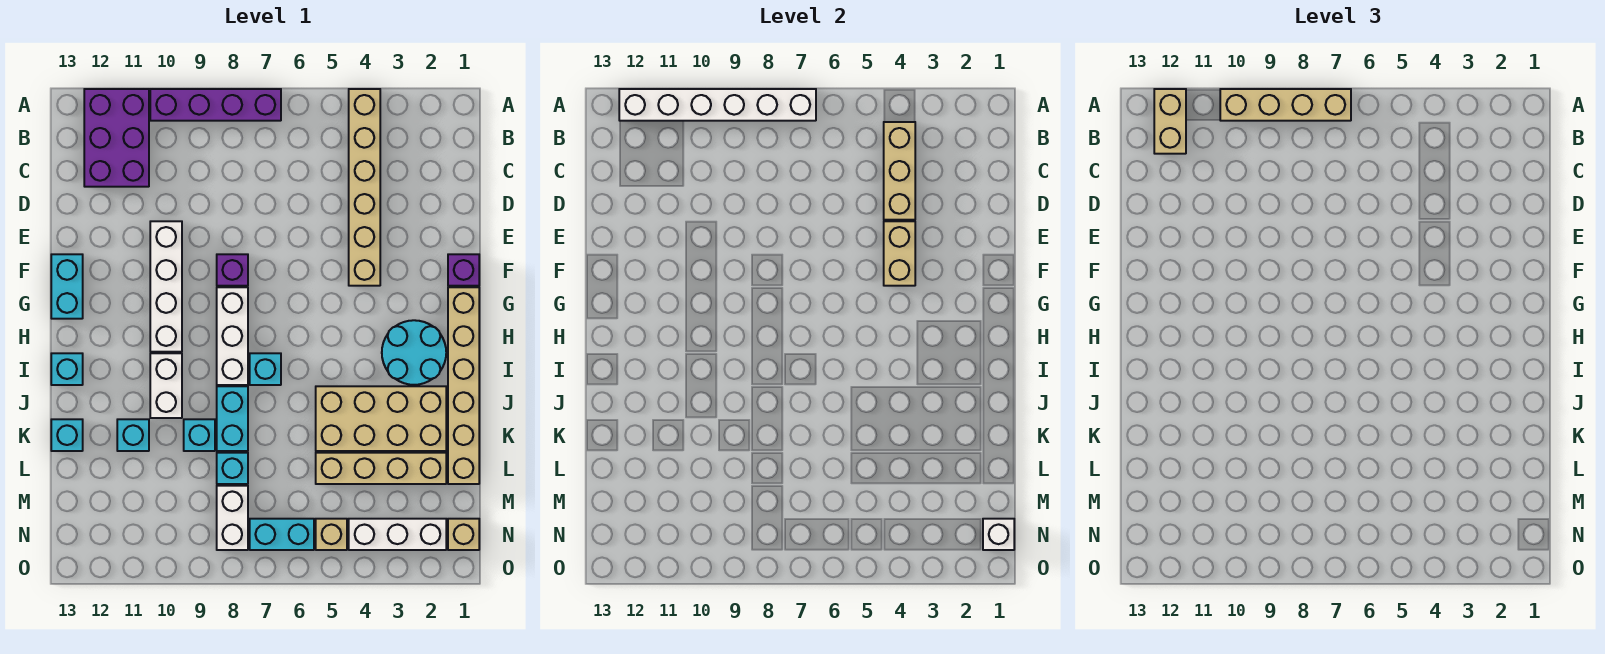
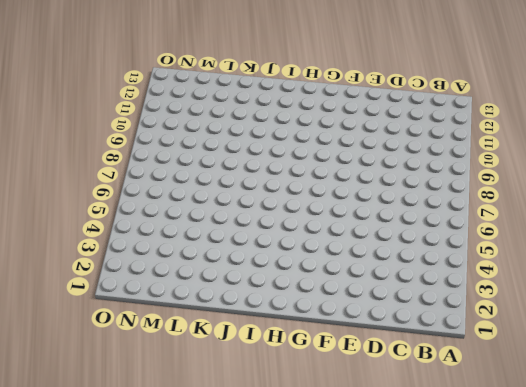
none -> tan brick A4:F4 level 1
none -> purple brick A7:A10 level 1
none -> purple brick A11:C12 level 1
none -> white brick E10:H10 level 1

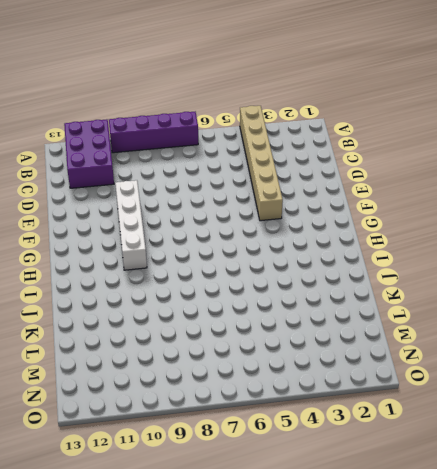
none -> purple brick F1 level 1
none -> purple brick F8 level 1
none -> cyan brick F13:G13 level 1
none -> tan brick G1:L1 level 1

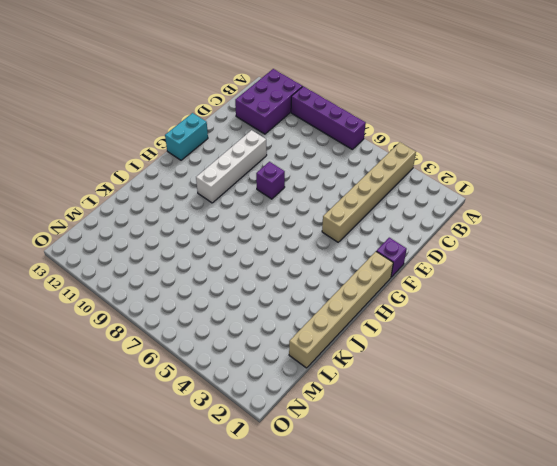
none -> white brick G8:I8 level 1
none -> cyan round brick H2:I3 level 1
none -> cyan brick I7 level 1
none -> white brick I10:J10 level 1

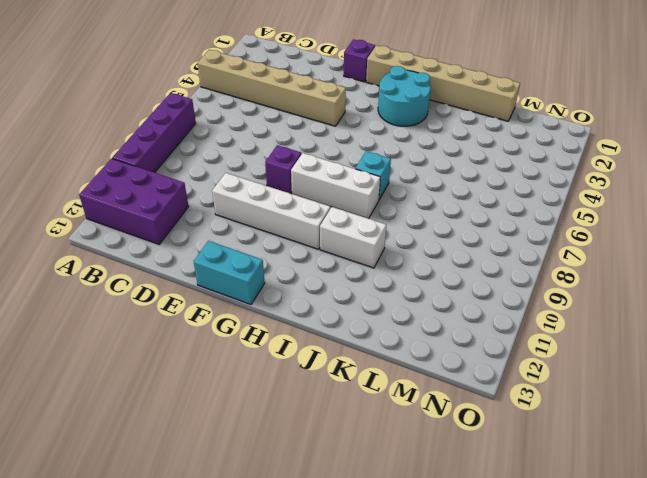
none -> cyan brick I13 level 1
none -> tan brick J2:K5 level 1
none -> cyan brick J8:K8 level 1
none -> cyan brick K9 level 1

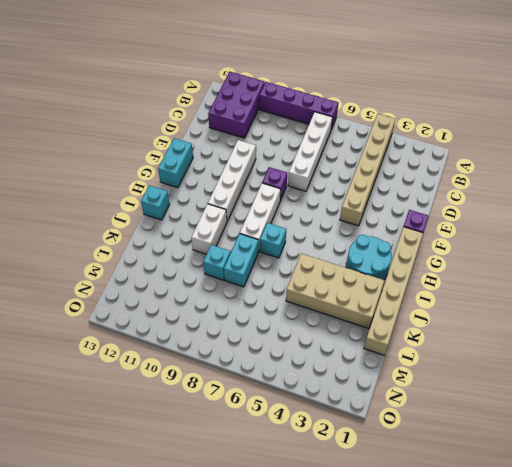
white brick B7:E7 level 1 -> none
none -> cyan brick K11 level 1
none -> cyan brick K13 level 1
none -> tan brick L2:L5 level 1
none -> cyan brick L8 level 1

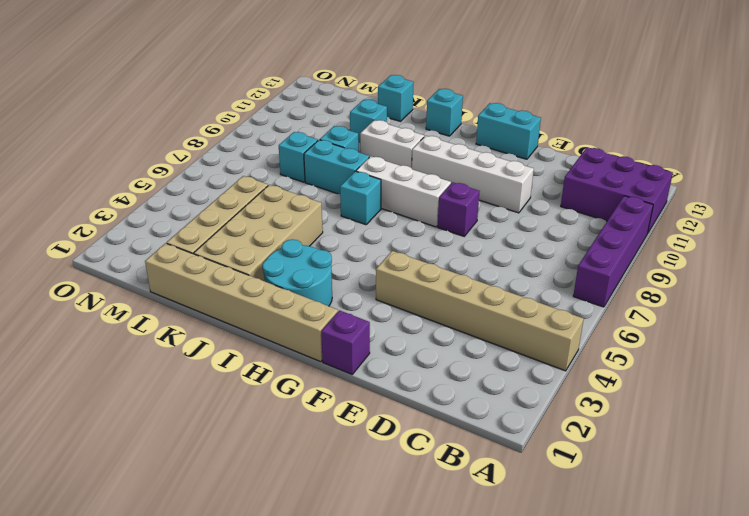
none -> white brick M8:N8 level 1
none -> tan brick N1 level 1
none -> white brick N2:N4 level 1
none -> tan brick N5 level 1

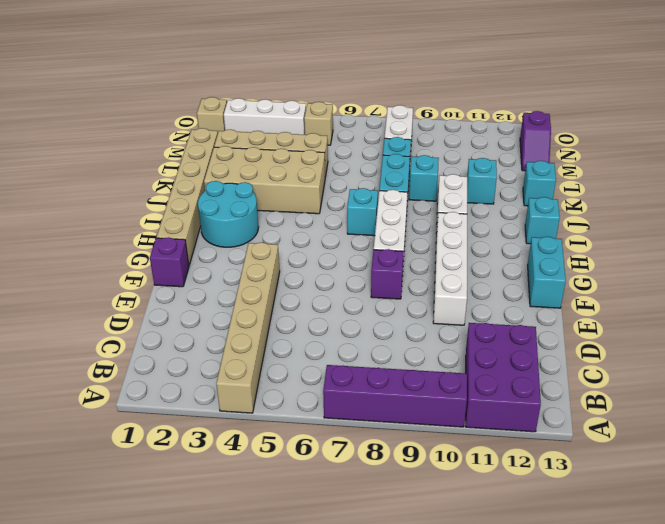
purple slope M13:N13 level 1 top N -> none
none -> cyan brick N6:N7 level 1
none -> white brick A7:A12 level 2
none -> tan brick B4:D4 level 2
none -> tan brick E4:F4 level 2

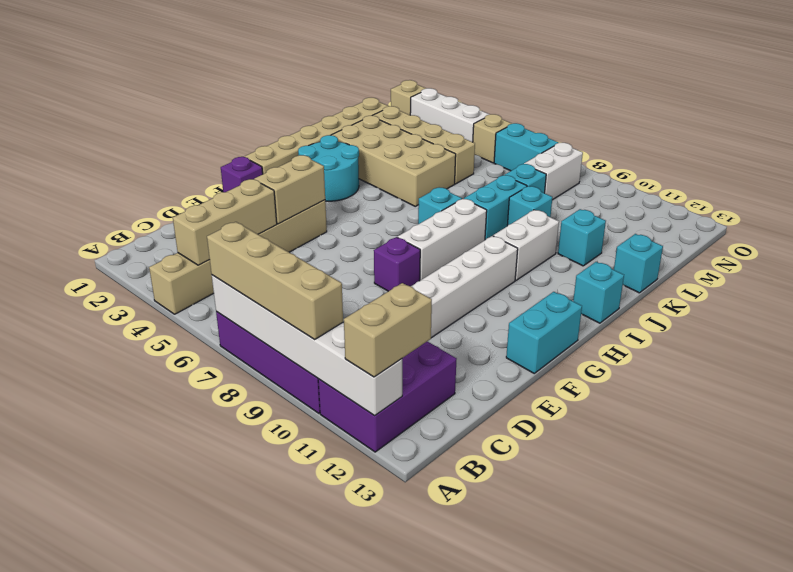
none -> white brick N1 level 2

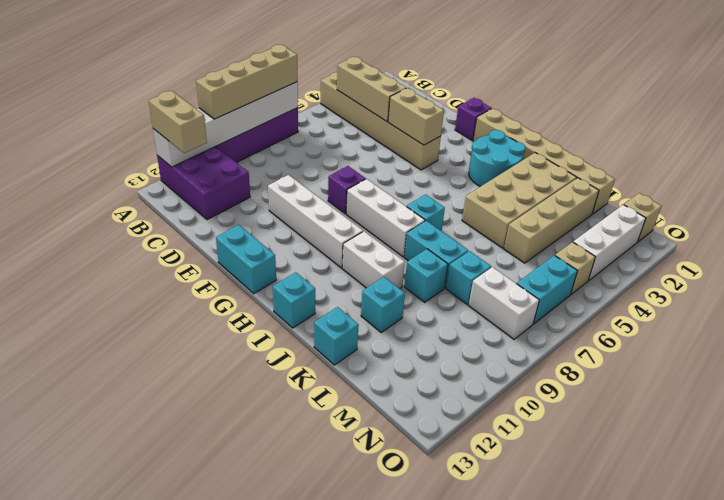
none -> white brick N1 level 2

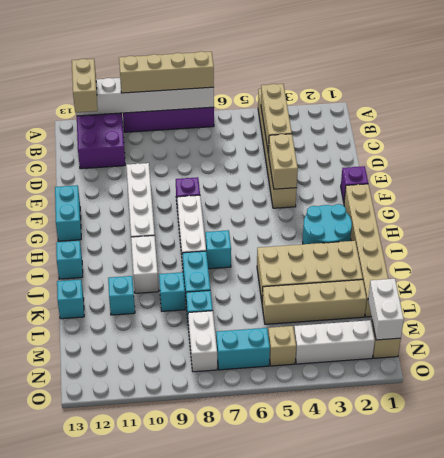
white brick M1:N1 level 2 -> white brick N1 level 2

